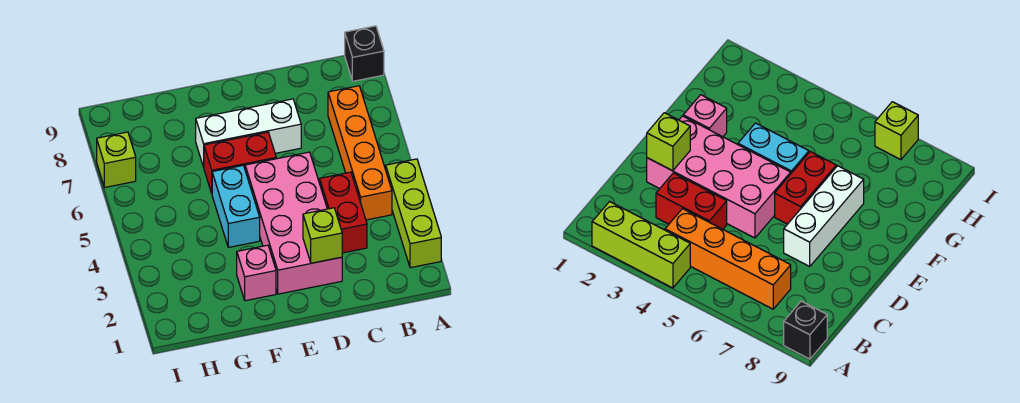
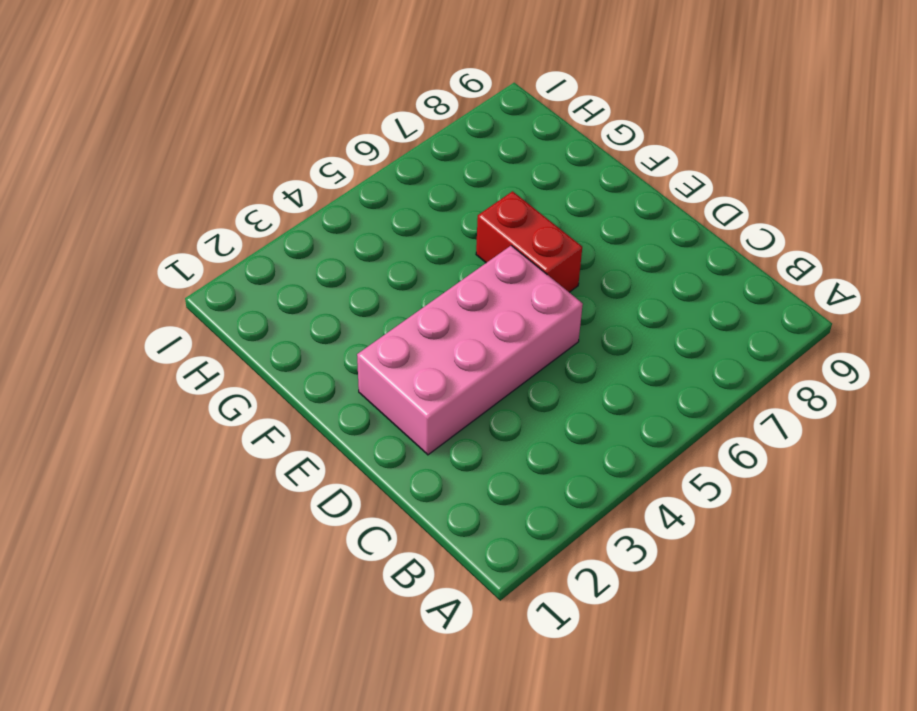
none -> lime brick A2:A4 level 1
none -> black brick A9 level 1

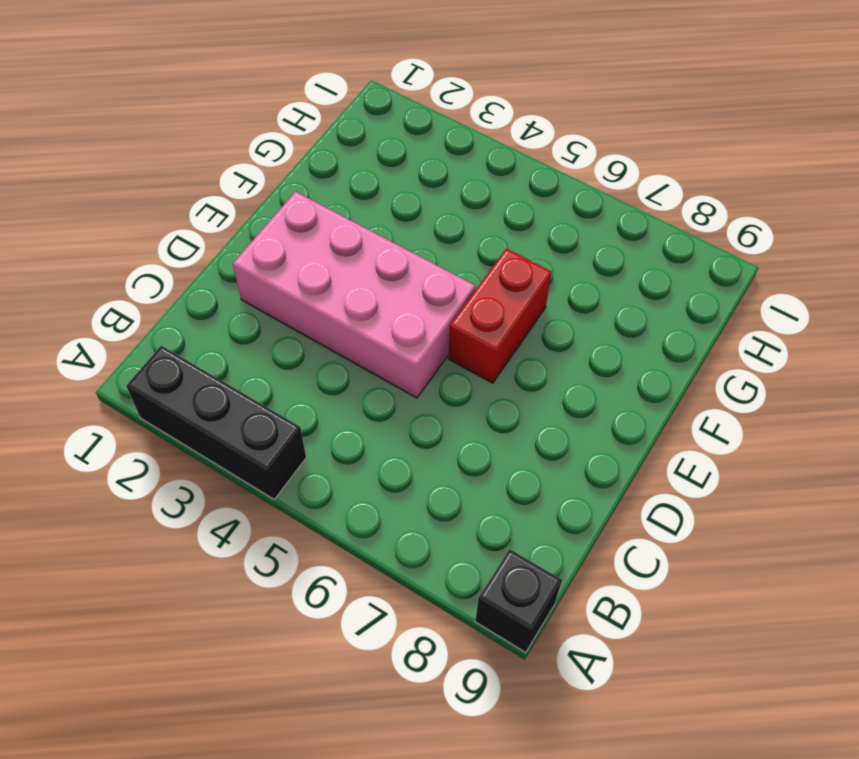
black brick A2:A4 level 1 -> lime brick A2:A4 level 1
none -> orange brick B4:B7 level 1
none -> red brick C3:C4 level 1

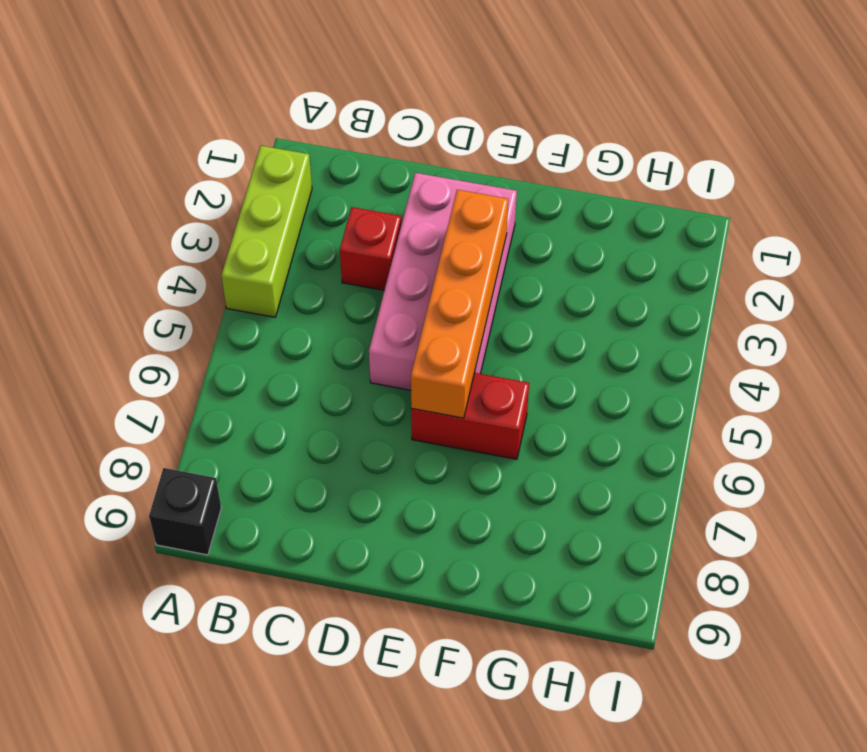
red brick C3 level 1 -> red brick C3:C4 level 1
orange brick E3:E6 level 2 -> orange brick B4:B7 level 1
none -> white brick D7:F7 level 1
none -> pink brick F2 level 1

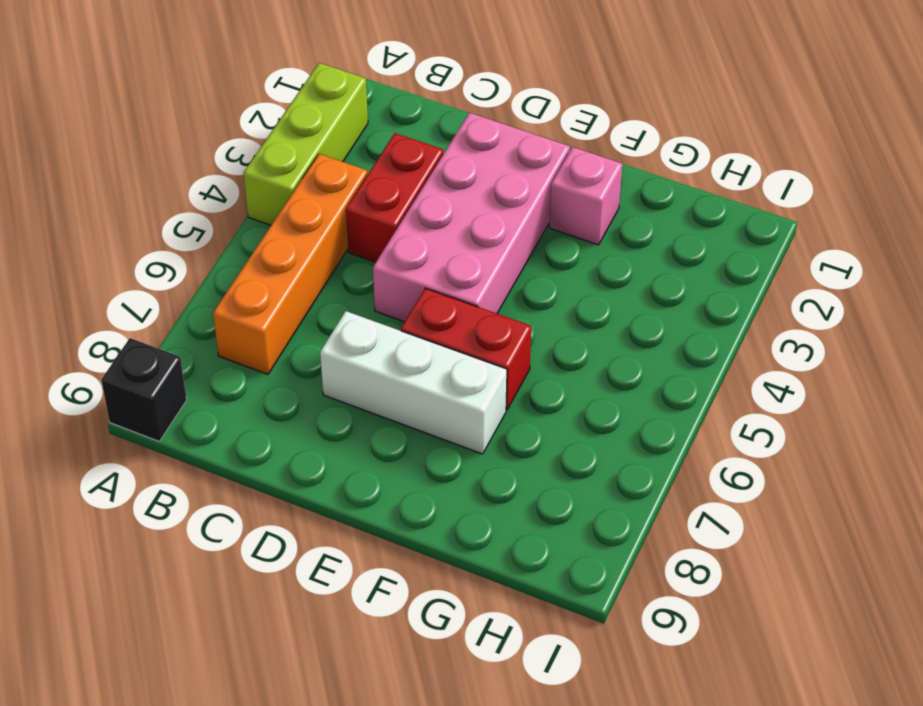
none -> cyan brick F4:F5 level 1
none -> lime brick I7 level 1

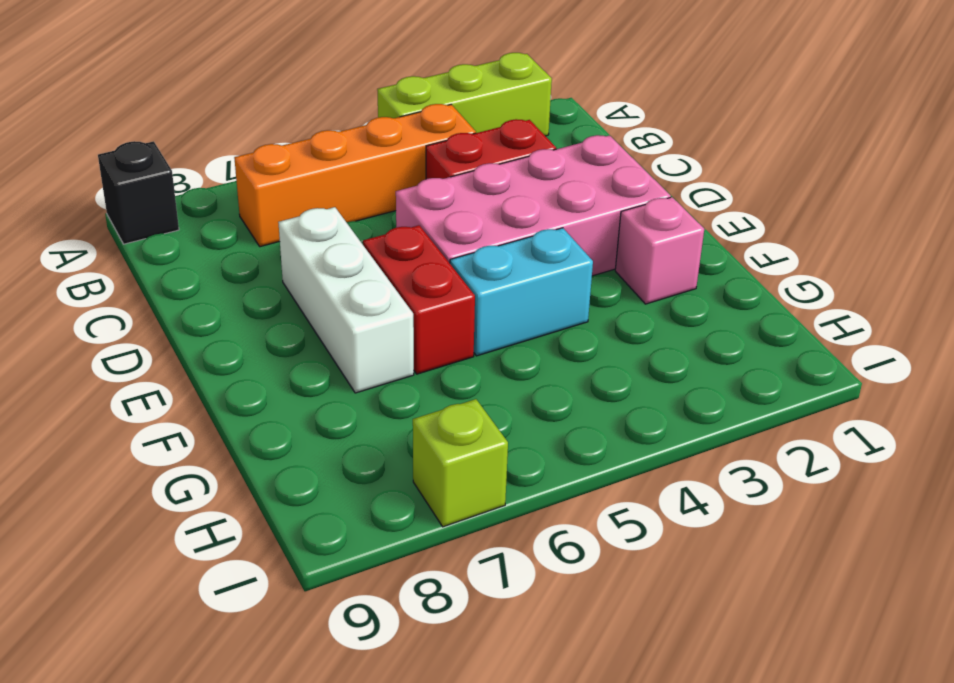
none -> lime brick D2 level 2

